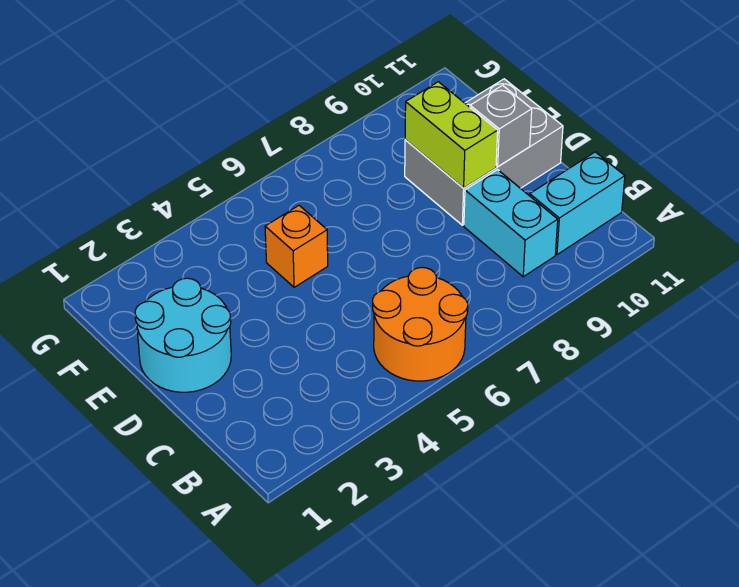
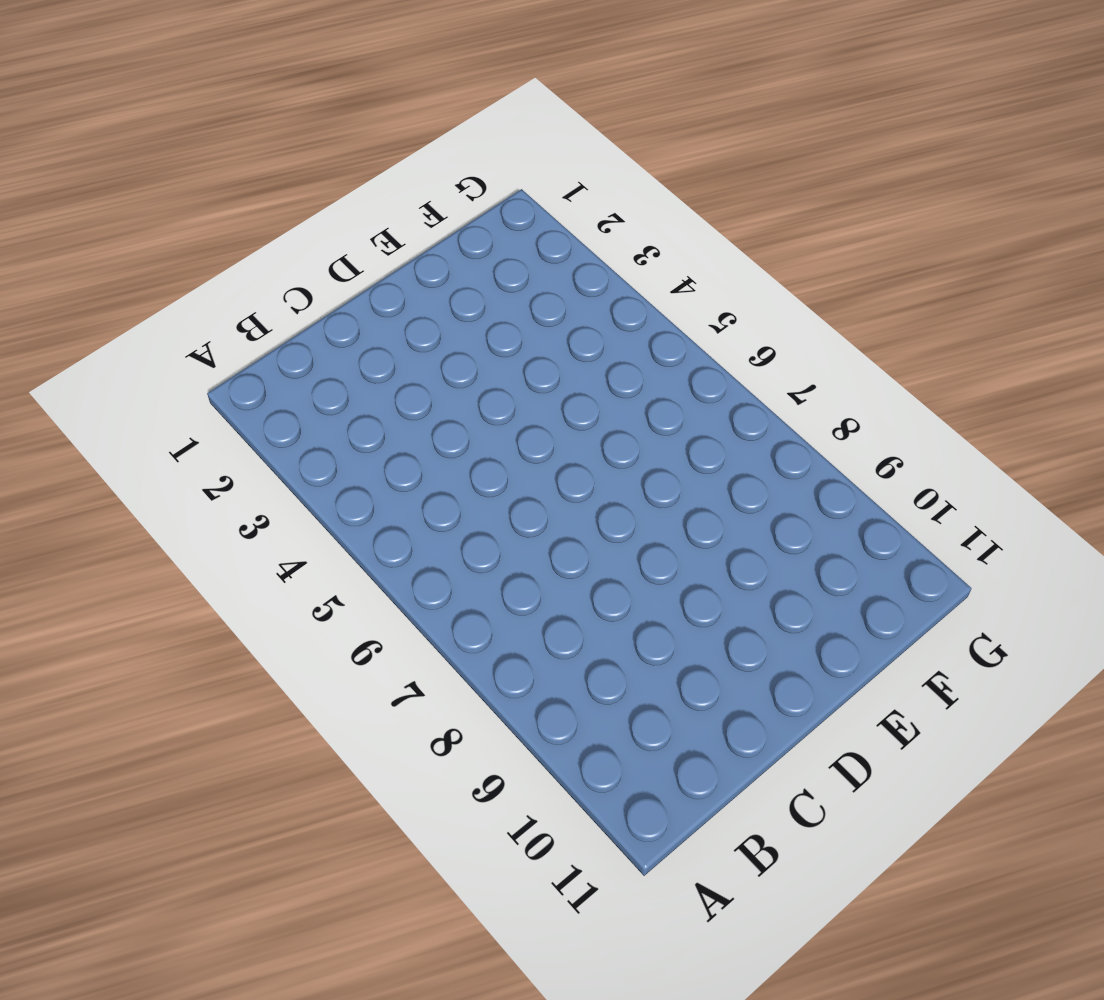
none -> orange round brick A5:B6 level 1
none -> cyan brick B9:C9 level 1

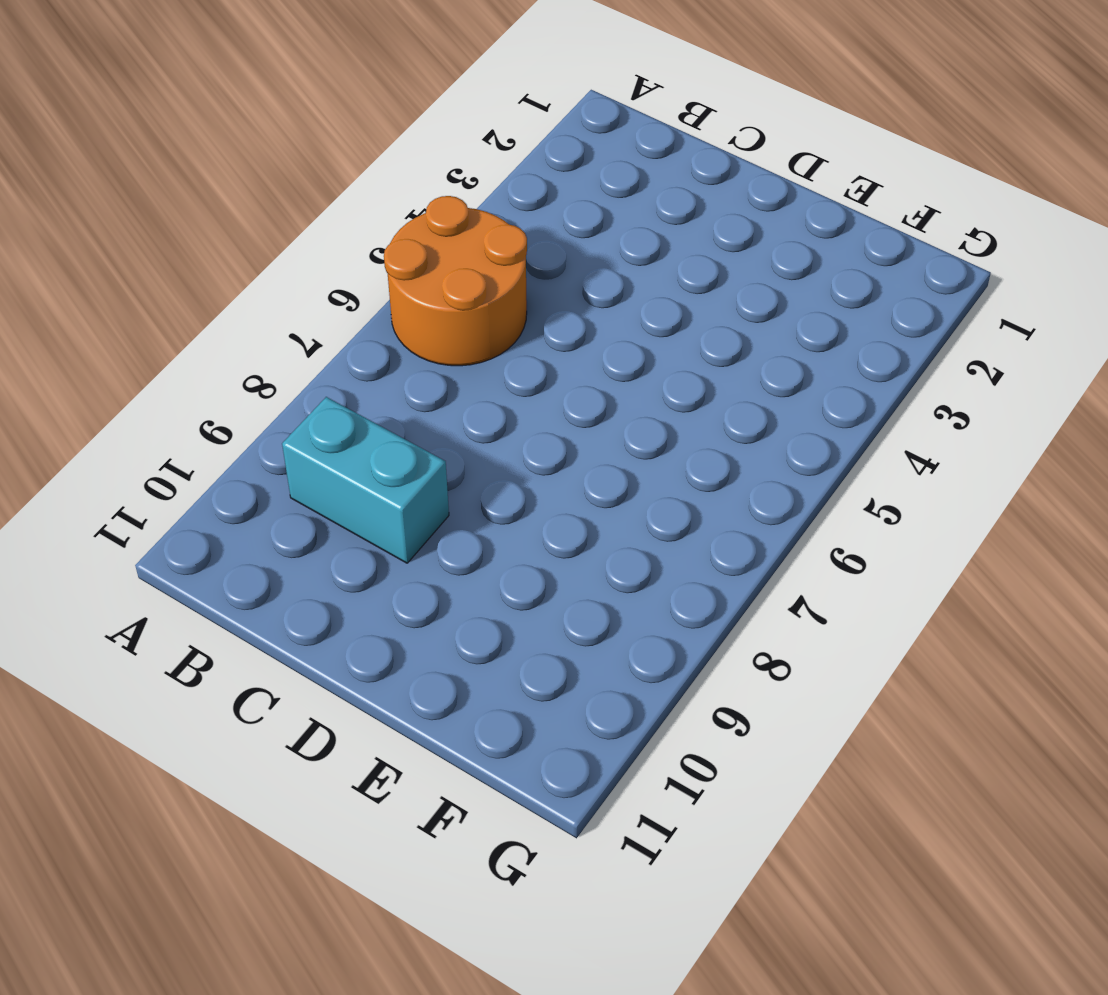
none -> cyan brick B10:B11 level 1
none -> cyan round brick D1:E2 level 1

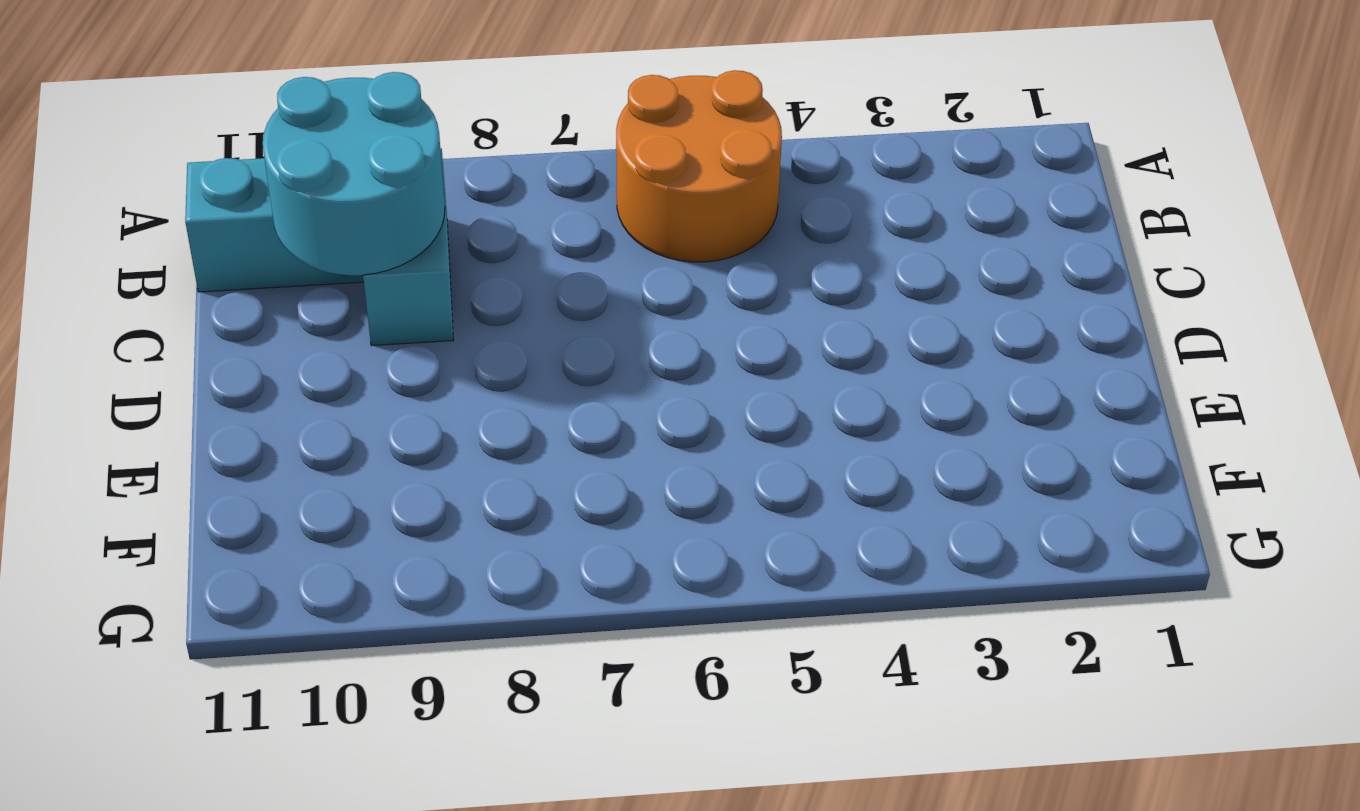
cyan round brick B9:C10 level 2 -> cyan round brick D1:E2 level 1
none -> grey brick D9:E11 level 1
none -> orange brick E5 level 1

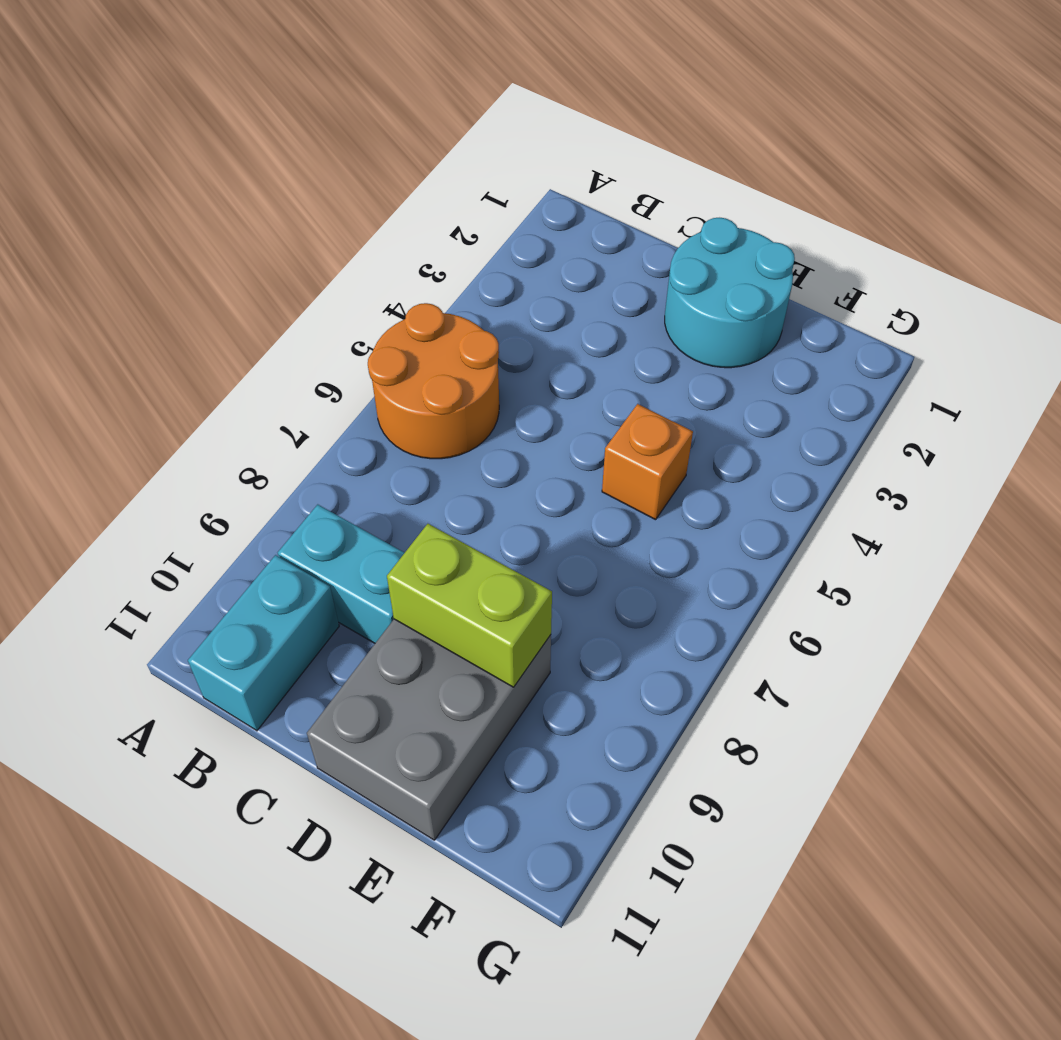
none -> grey brick D10 level 2

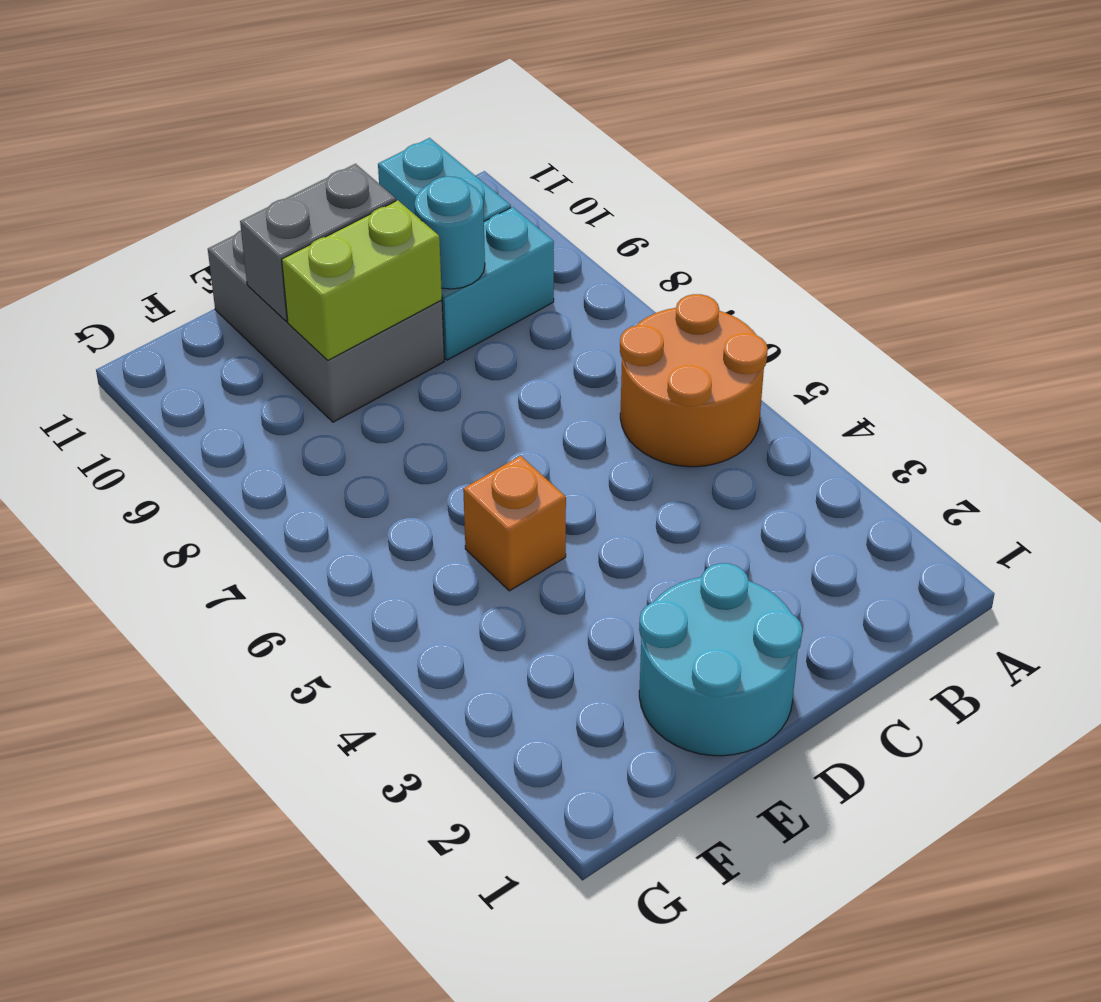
cyan round brick C9 level 2 -> none
grey brick D10:E10 level 2 -> grey brick D10 level 2

